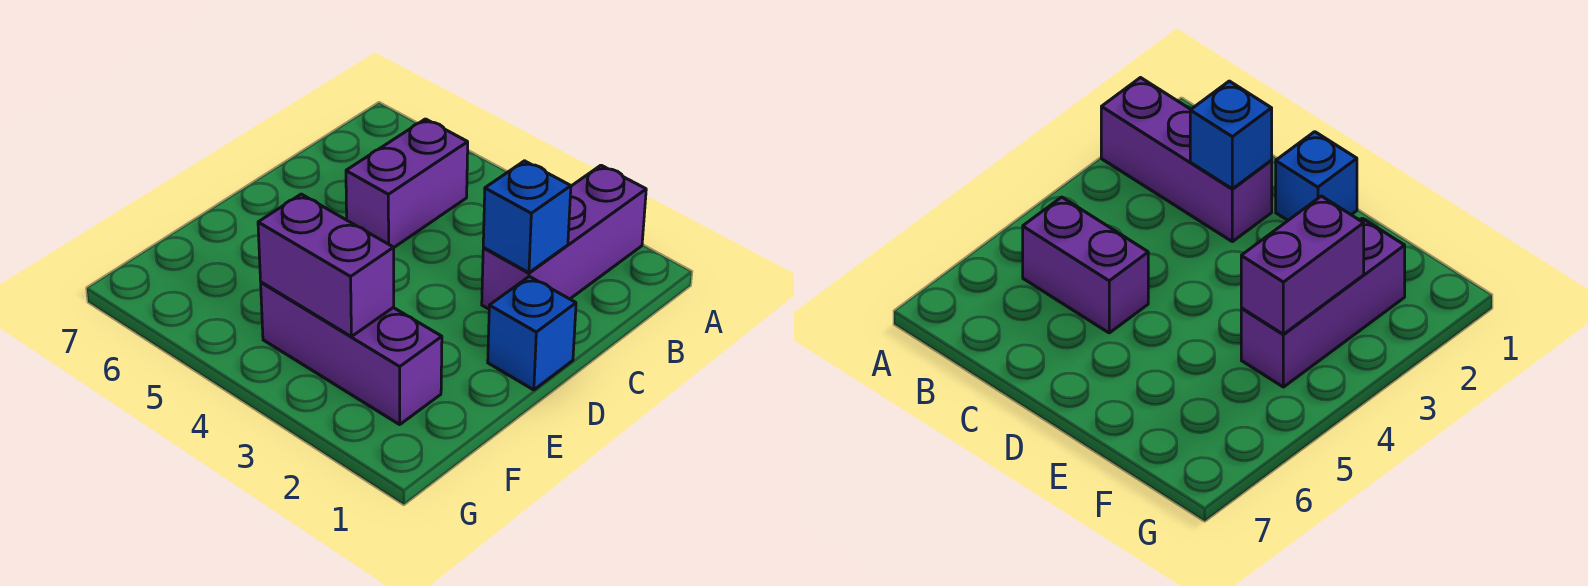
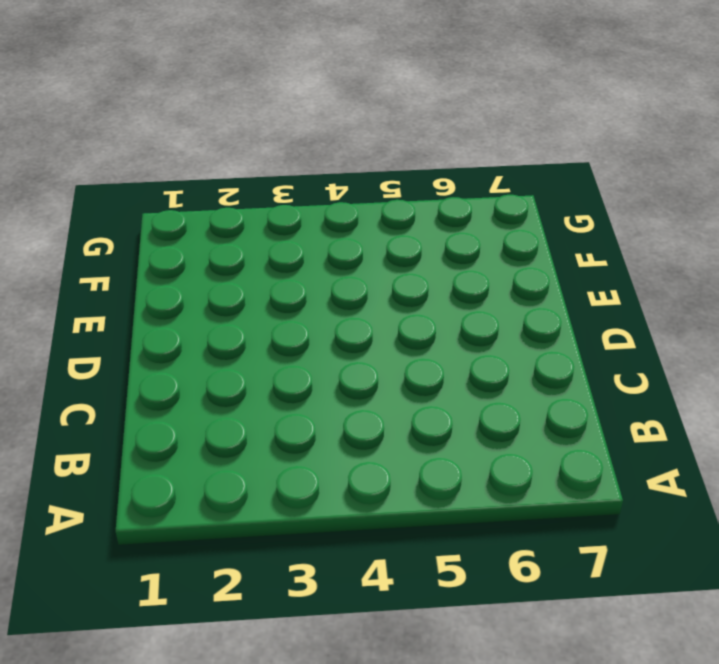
none -> purple brick A2:C2 level 1
none -> purple brick B5:C5 level 1

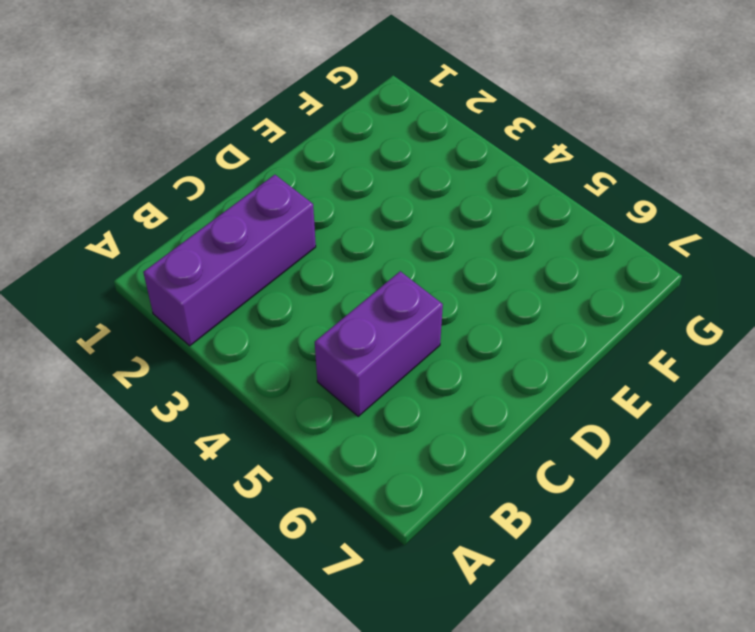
none -> blue brick D1 level 1
none -> purple brick F2:F4 level 1

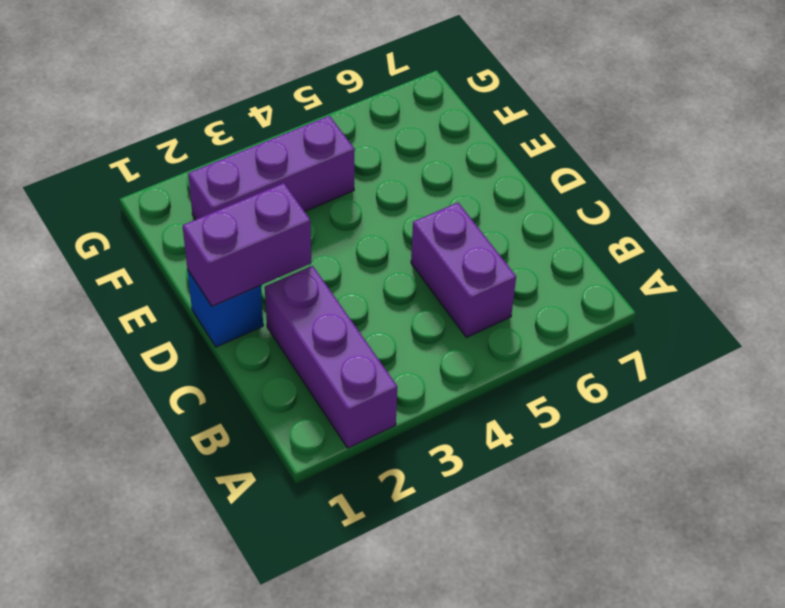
purple brick D1:D2 level 2 -> purple brick F3:F4 level 2
none -> blue brick C2 level 2

